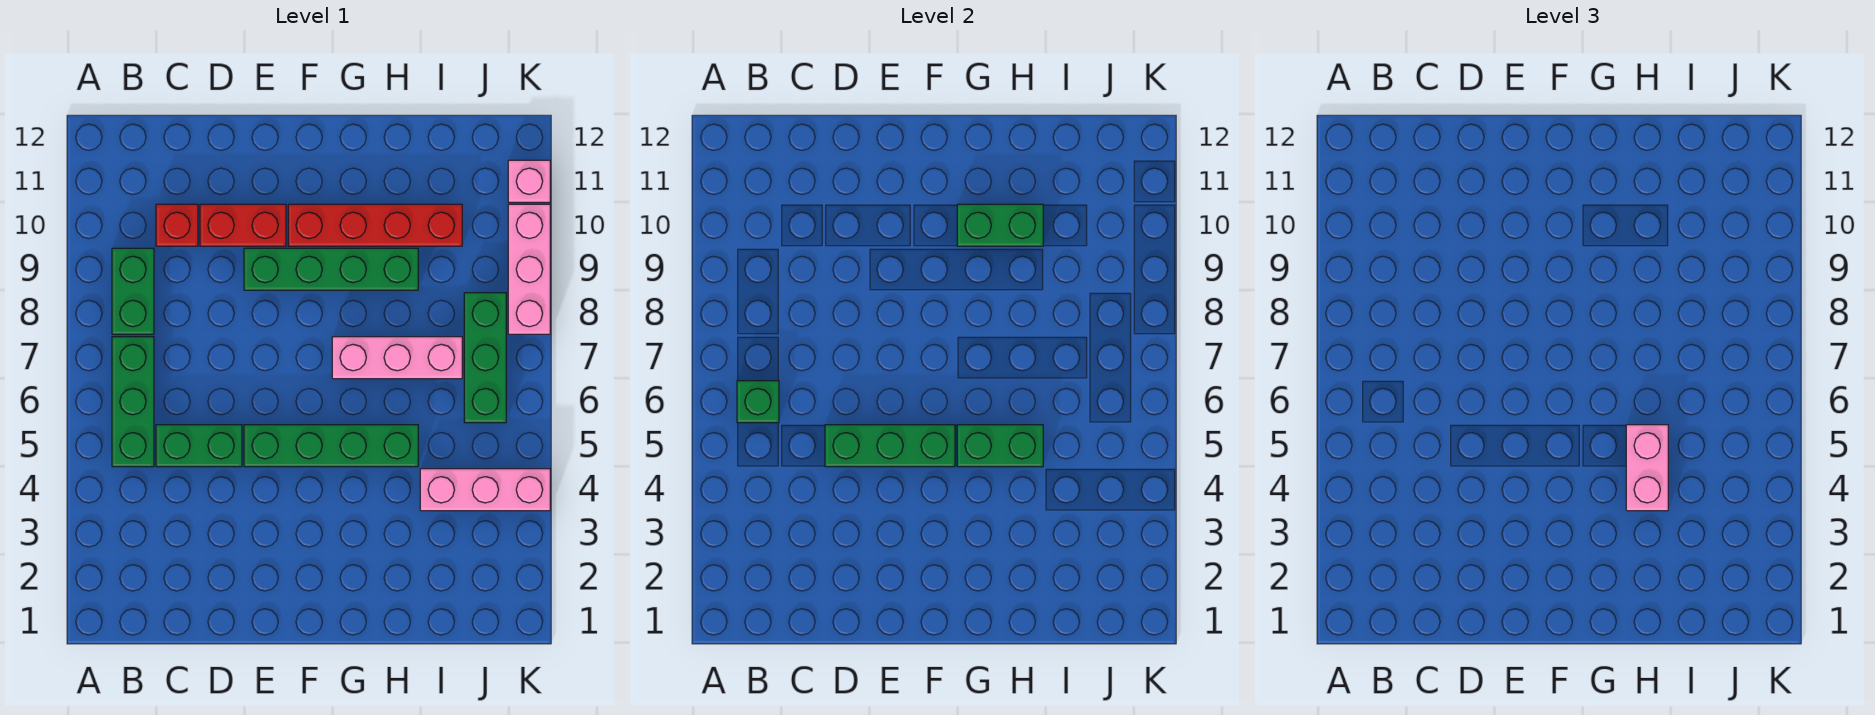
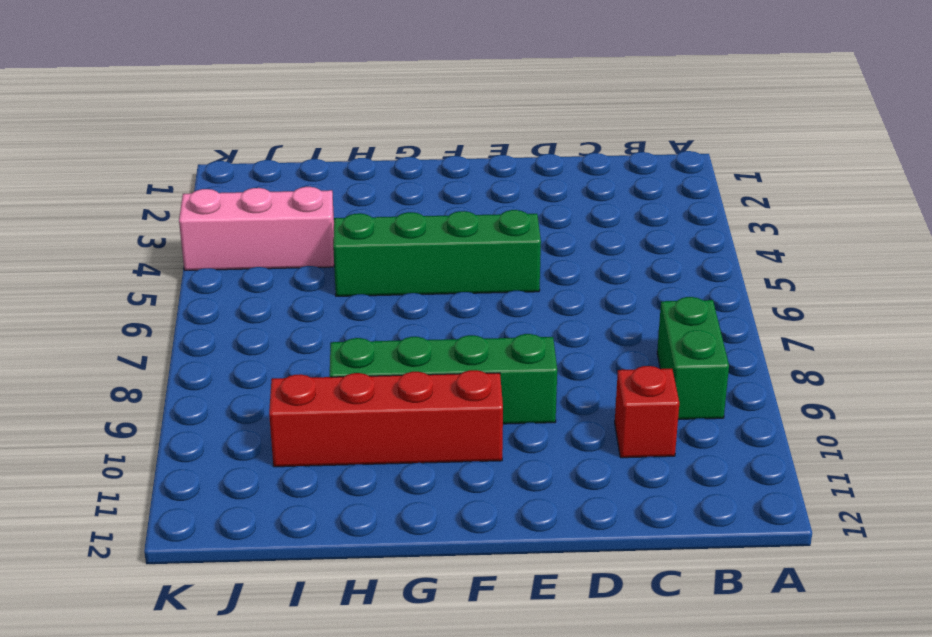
none -> green brick B5:B7 level 1
none -> green brick C5:D5 level 1
none -> red brick D10:E10 level 1

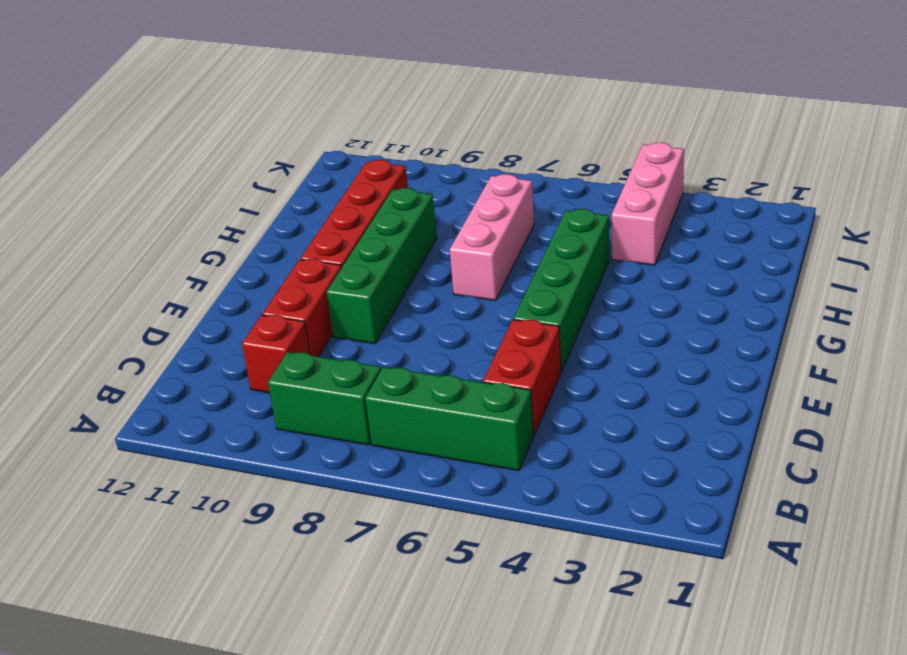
red brick C5:D5 level 1 -> green brick C5:D5 level 1
none -> green brick J6:J8 level 1
none -> pink brick K8:K10 level 1
none -> pink brick K11 level 1

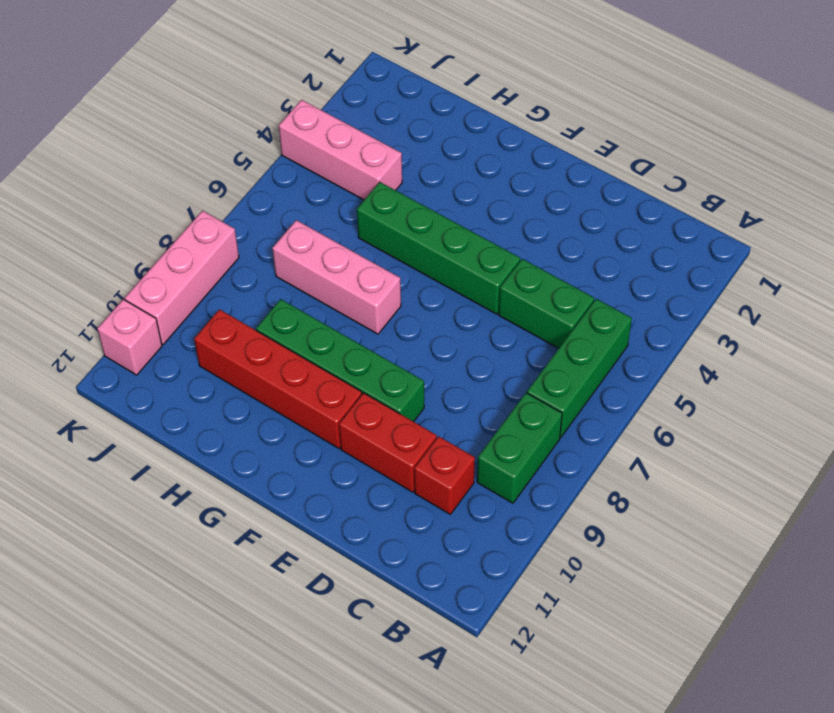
none -> green brick J6:J8 level 1
none -> green brick B6 level 2
none -> green brick D5:F5 level 2

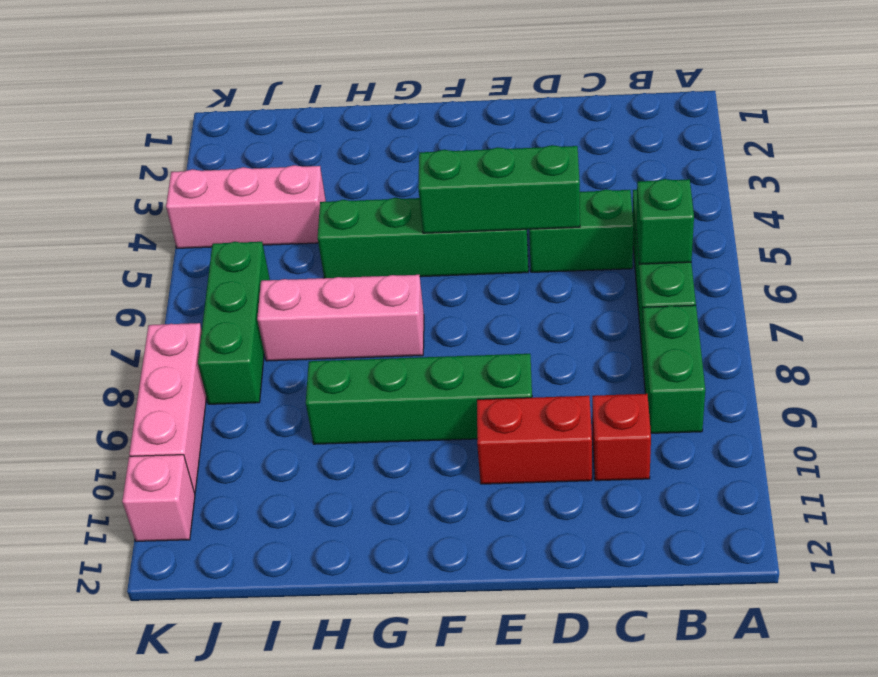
none -> red brick F10:I10 level 1
none -> green brick G5:H5 level 2
none -> green brick G10:H10 level 2

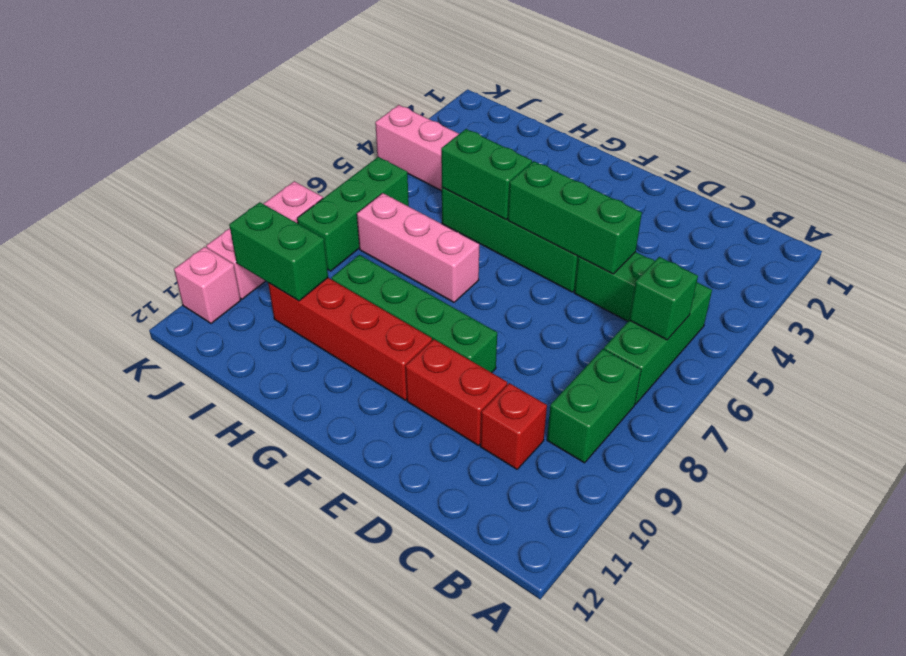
green brick I10:J10 level 2 -> green brick G10:H10 level 2
none -> pink brick H4:H5 level 3

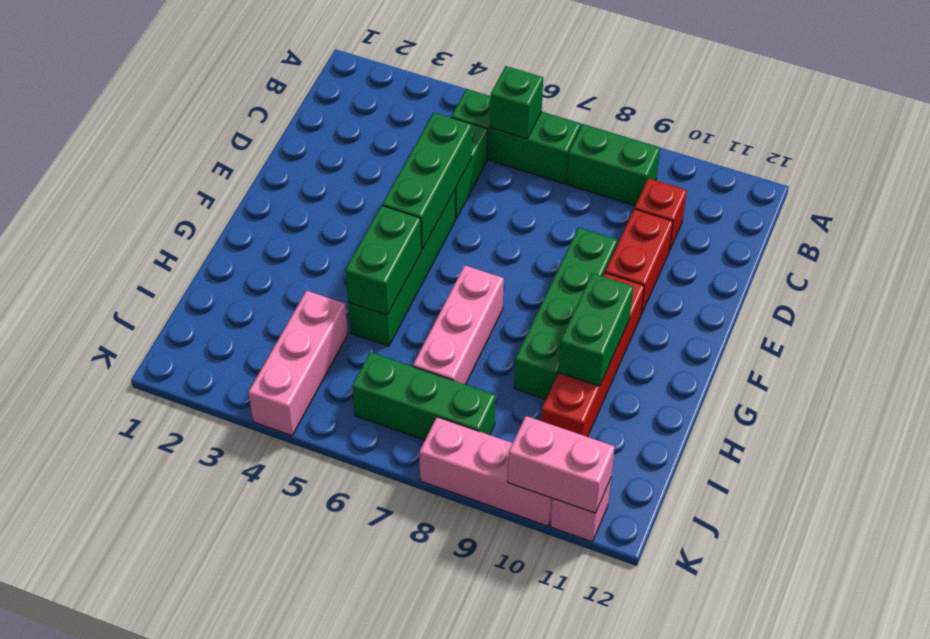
pink brick K10:K11 level 2 -> pink brick H4:H5 level 3

